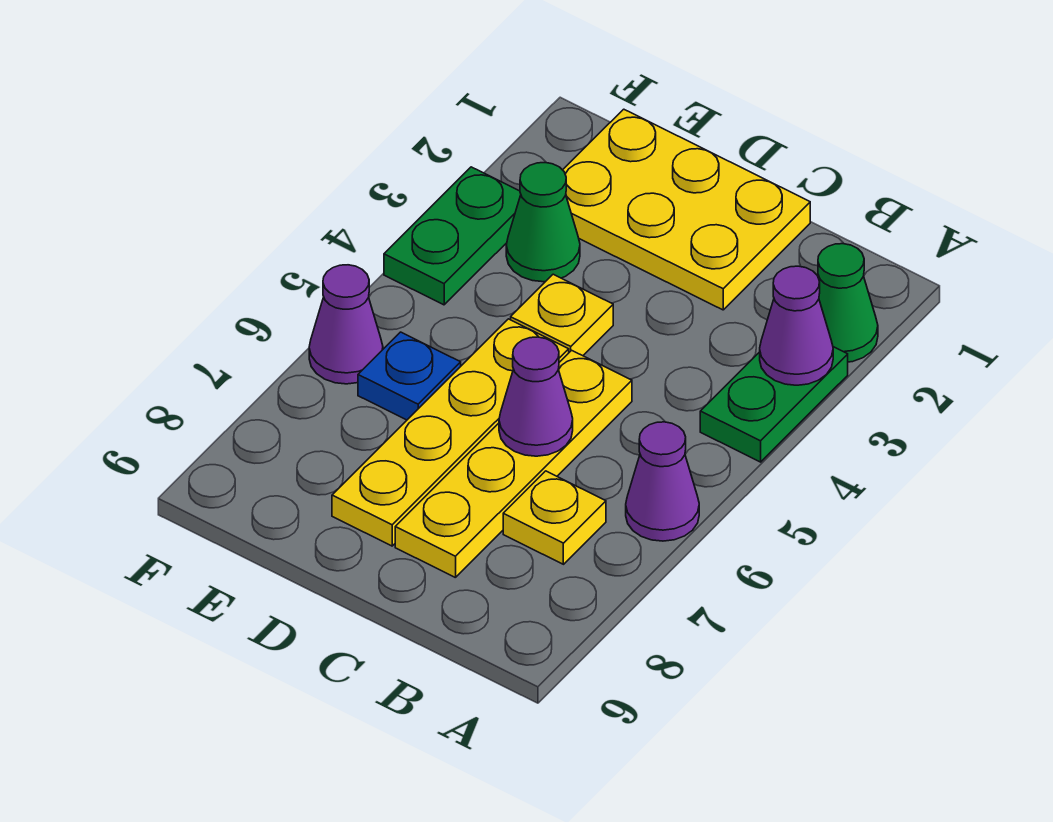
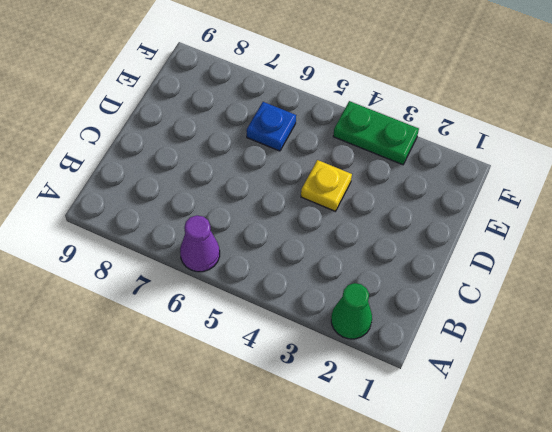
none -> green plate A3:A4 level 1
none -> yellow plate B7 level 1
none -> yellow plate C1:E2 level 1

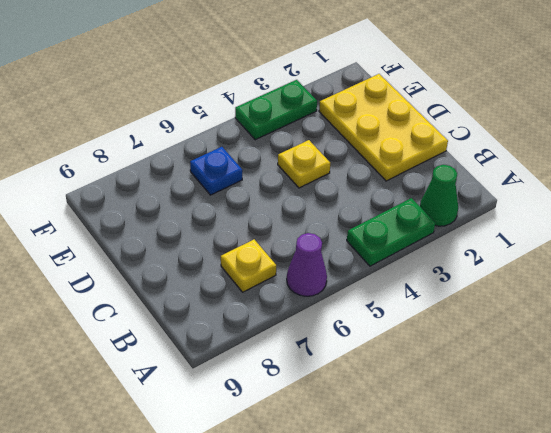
none -> yellow plate C5:C8 level 1
none -> yellow plate D5:D8 level 1
none -> green cone E3 level 1

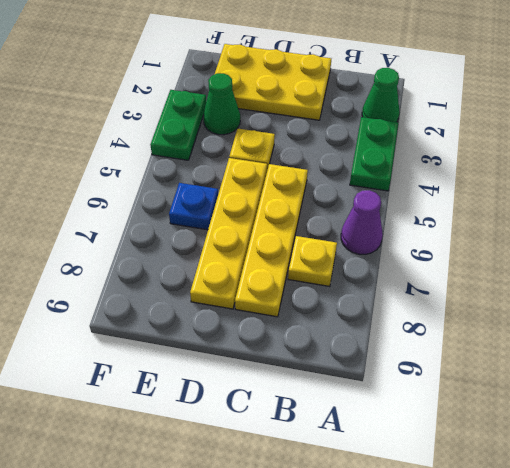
none -> purple cone F6 level 1
none -> purple cone A3 level 2
none -> purple cone C6 level 2

